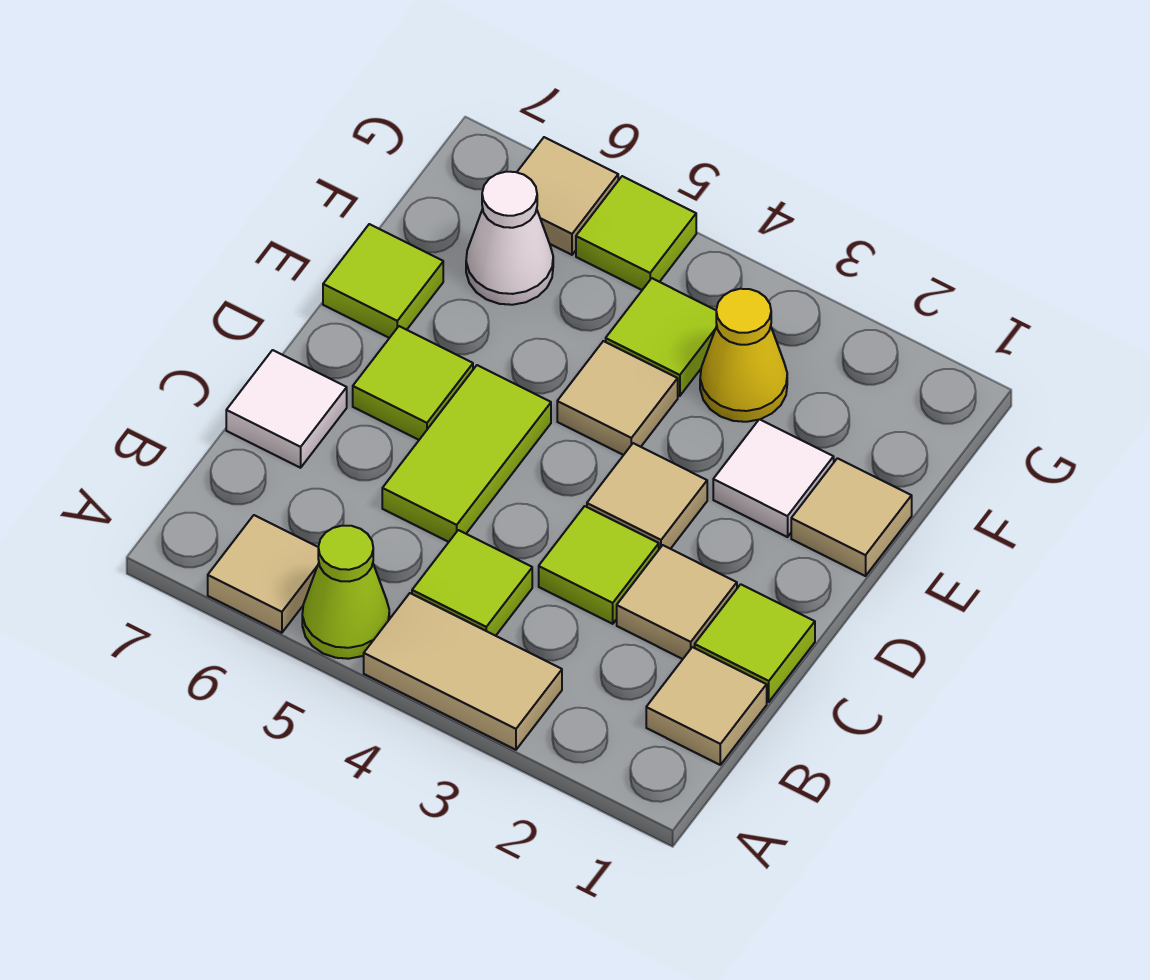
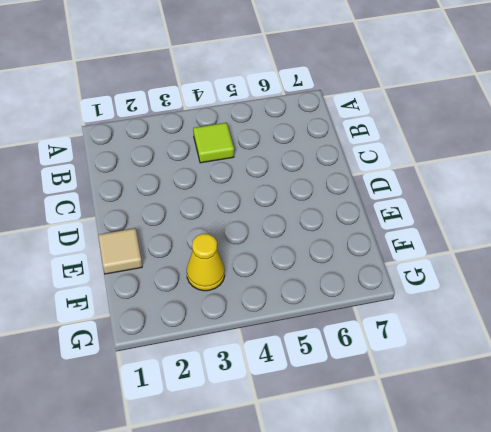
none -> tan tile A3:A4 level 1
none -> lime cone A5 level 1
none -> tan tile A6 level 1

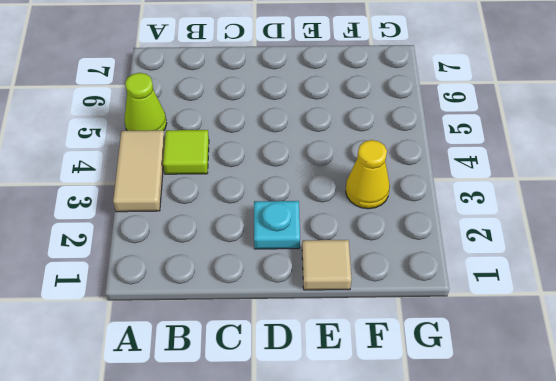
cyan plate D2 level 1 -> none
none -> tan tile A6 level 1
none -> tan tile B1 level 1
none -> lime tile C1 level 1

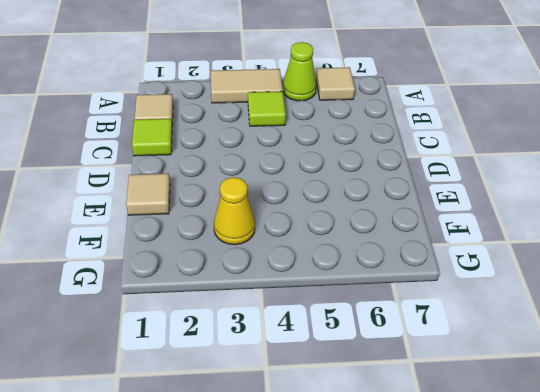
none -> tan tile C2 level 1
none -> lime tile C3 level 1
none -> lime tile C5:D5 level 1

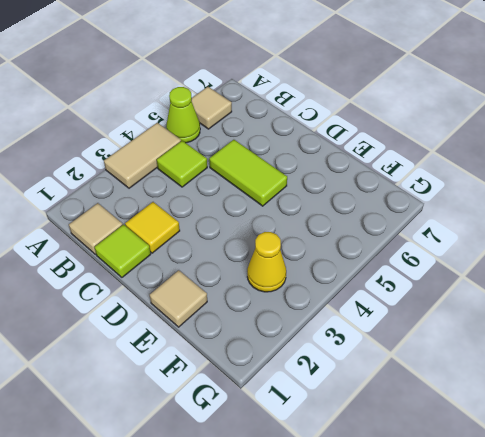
yellow tile C2 level 1 -> tan tile C2 level 1
none -> lime tile C3 level 1
none -> white tile C7 level 1
none -> tan tile D3 level 1

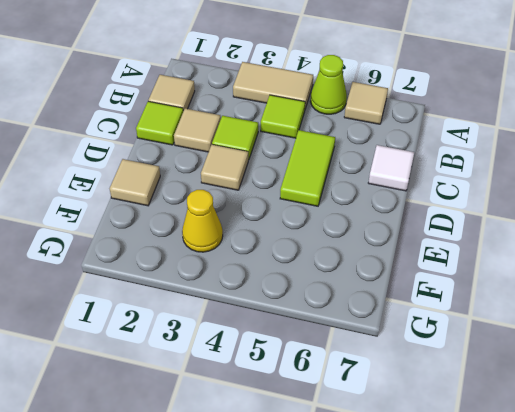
none -> lime tile D6 level 1
none -> white tile E2 level 1
none -> tan tile E4 level 1

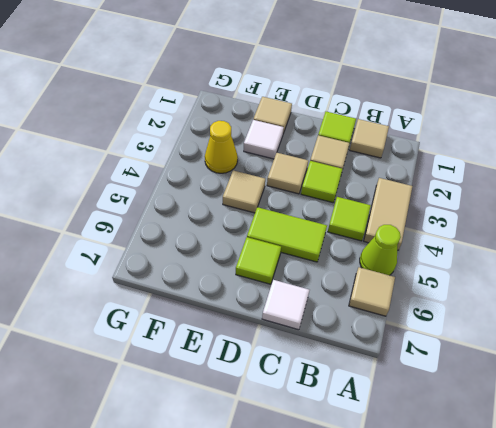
none -> lime tile E7 level 1
none -> lime tile F4 level 1
none -> white cone F6 level 1

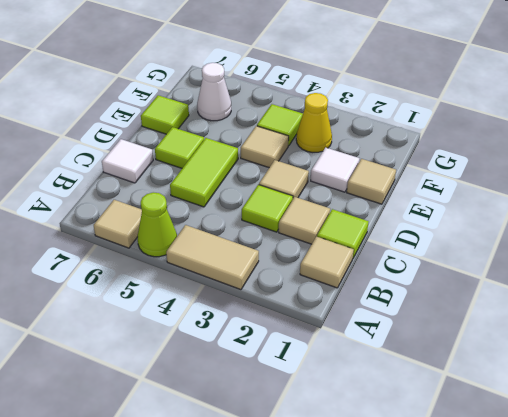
none -> lime tile B4 level 1
none -> lime tile G5 level 1
none -> tan tile G6 level 1

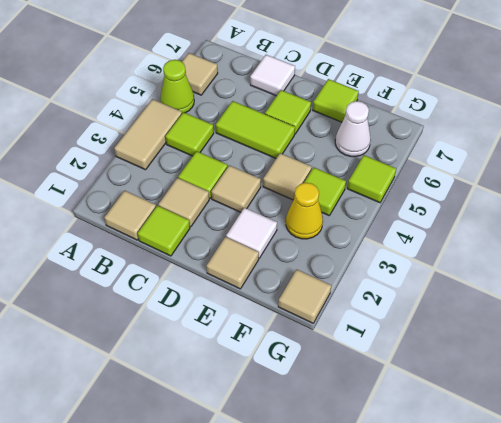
tan tile G1 level 1 -> tan tile G6 level 1

